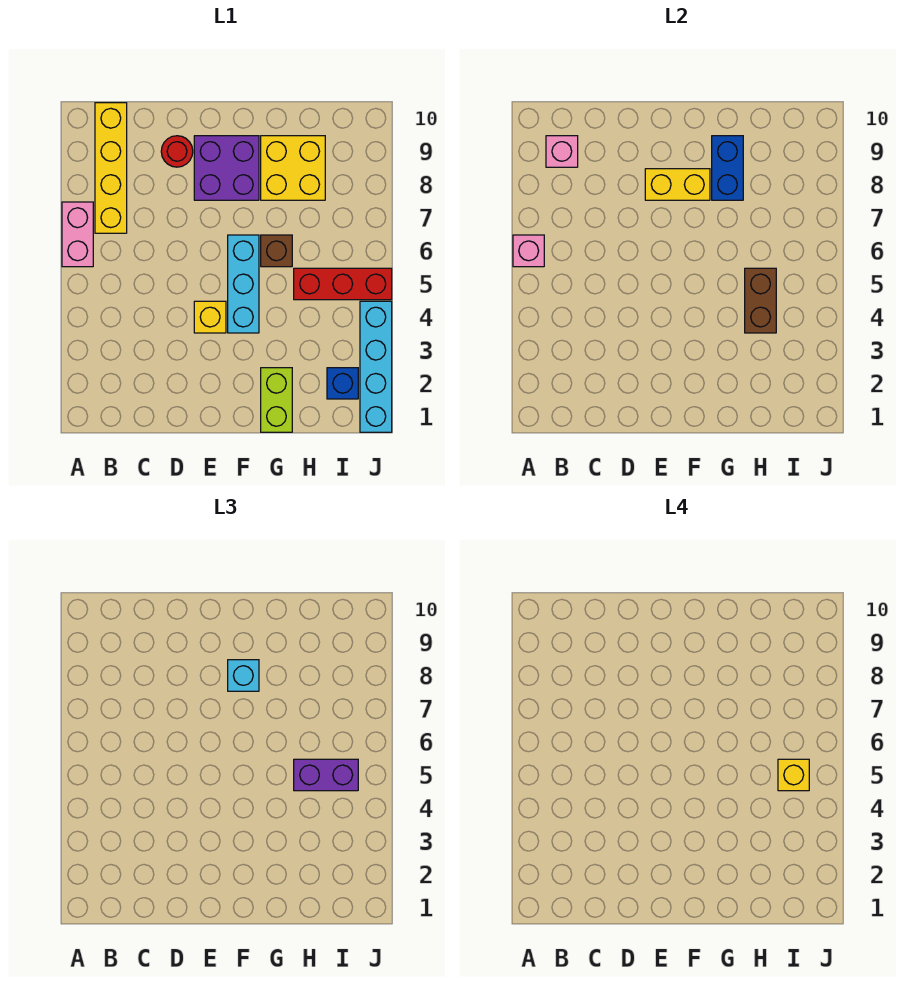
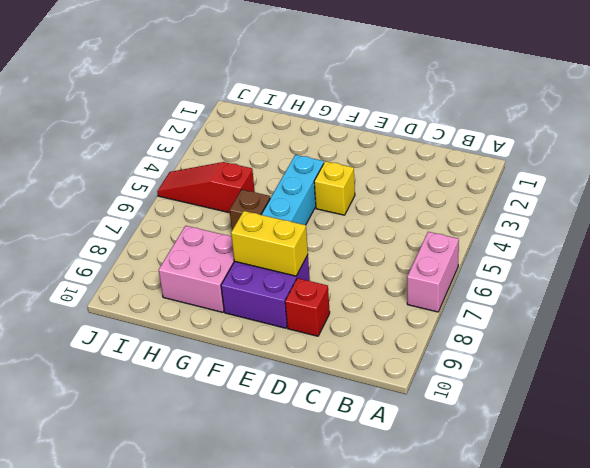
red brick D9 level 1 -> red round brick D9 level 1
pink brick G8:H9 level 1 -> yellow brick G8:H9 level 1
red slope H5:J5 level 1 top H -> red brick H5:J5 level 1
none -> yellow brick B7:B10 level 1
none -> lime brick G1:G2 level 1
none -> blue brick I2 level 1

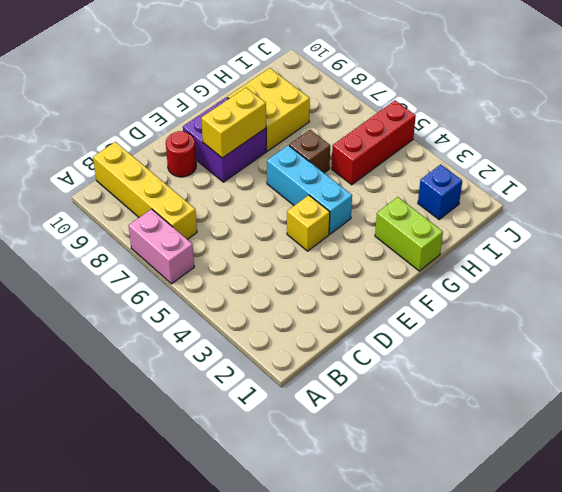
none -> cyan brick J1:J4 level 1
none -> pink brick A6 level 2
none -> pink brick B9 level 2

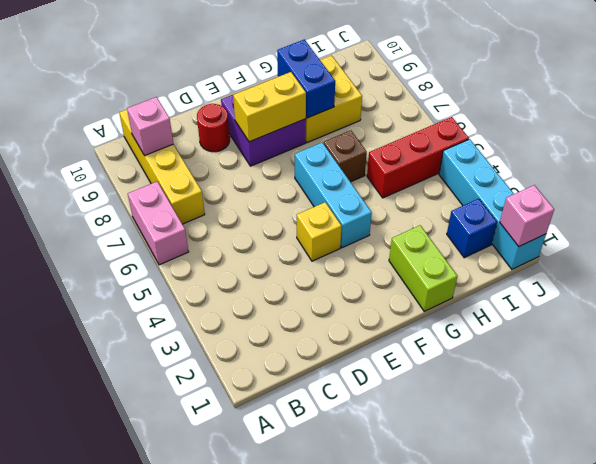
pink brick J1 level 2 -> pink brick A6 level 2
none -> brown brick H4:H5 level 2
none -> cyan brick F8 level 3
none -> purple brick H5:I5 level 3

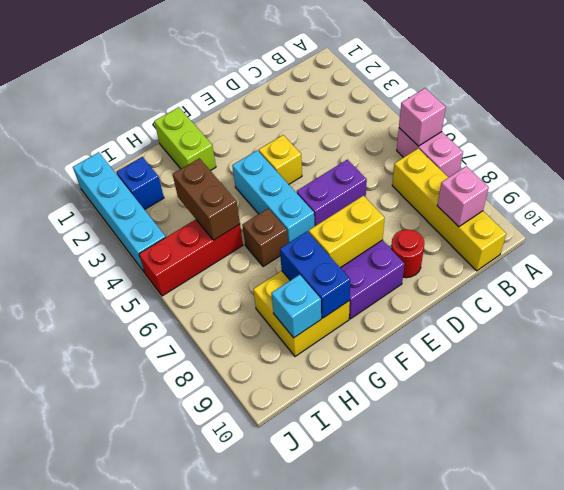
purple brick D6:E6 level 1 -> purple brick H5:I5 level 3
cyan brick H9 level 2 -> cyan brick F8 level 3
none -> yellow brick I5 level 4

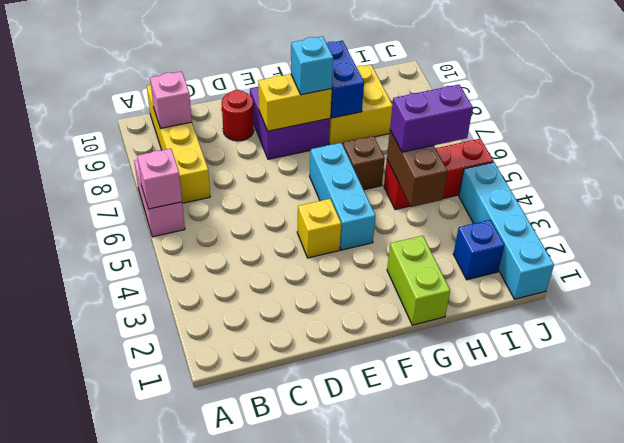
none -> yellow brick I5 level 4

